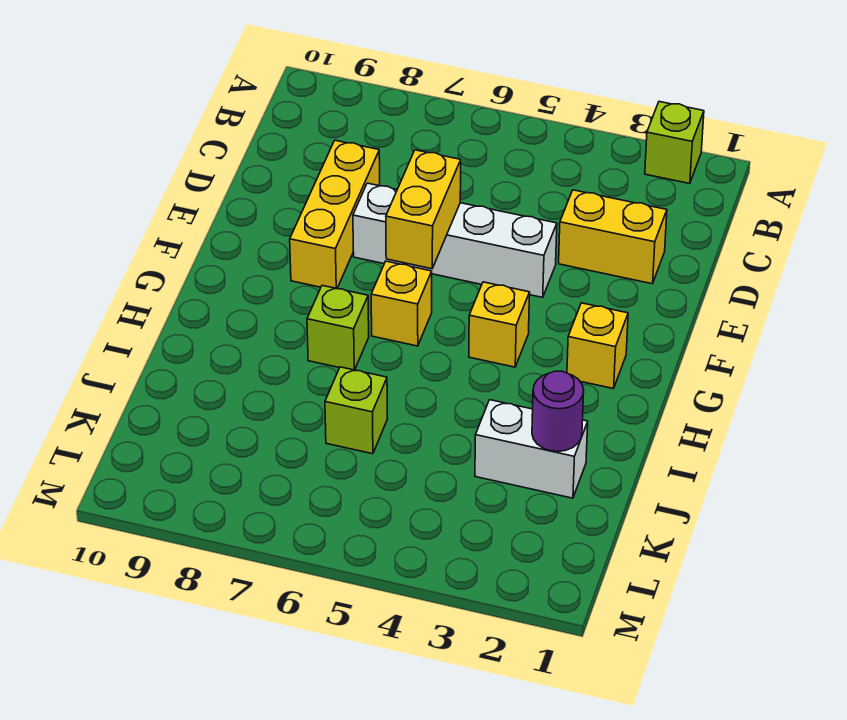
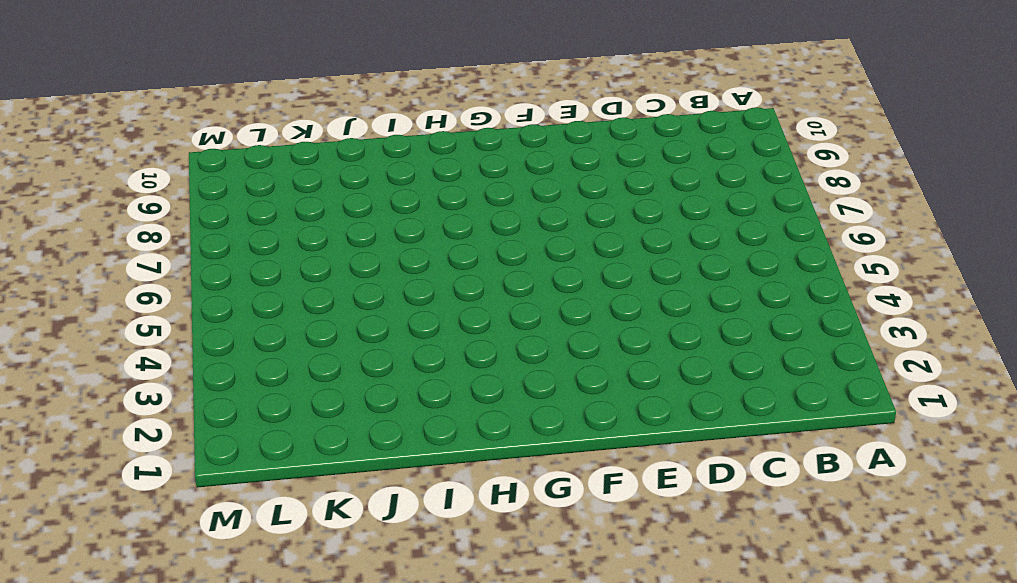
none -> lime brick A2 level 1
none -> yellow brick D2:D3 level 1
none -> yellow brick D8:F8 level 1

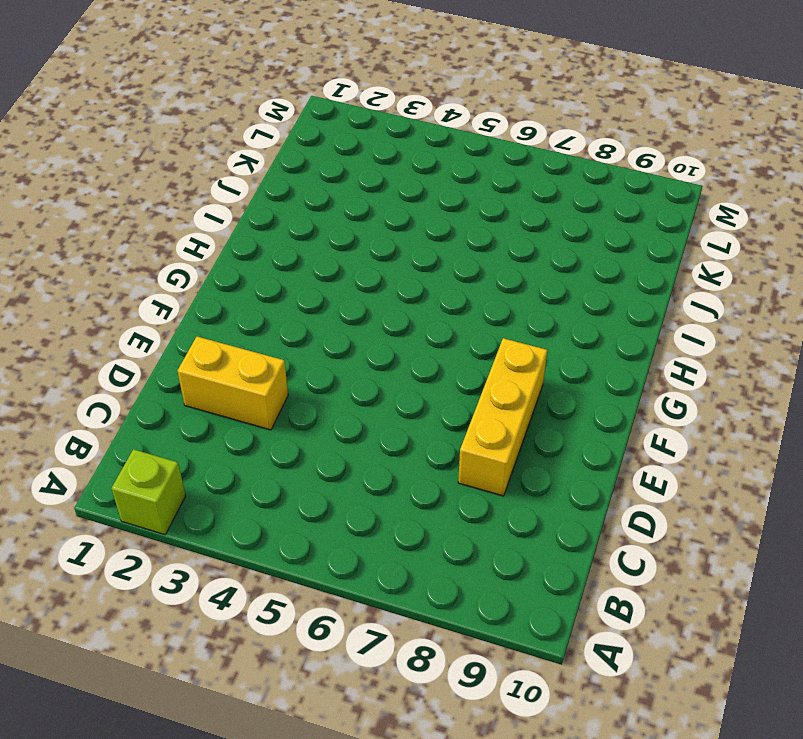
none -> white brick E4:E7 level 1
none -> yellow brick G2 level 1
none -> yellow brick G4 level 1

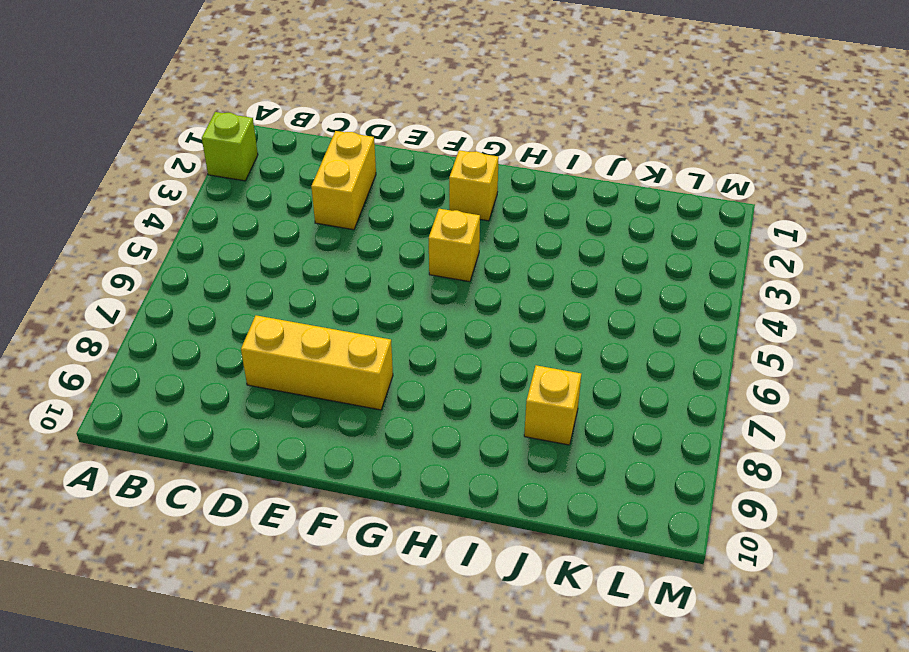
yellow brick J8 level 1 -> yellow brick G6 level 1
none -> white brick E4:E7 level 1
none -> lime brick H7 level 1
none -> white brick J2:J3 level 1

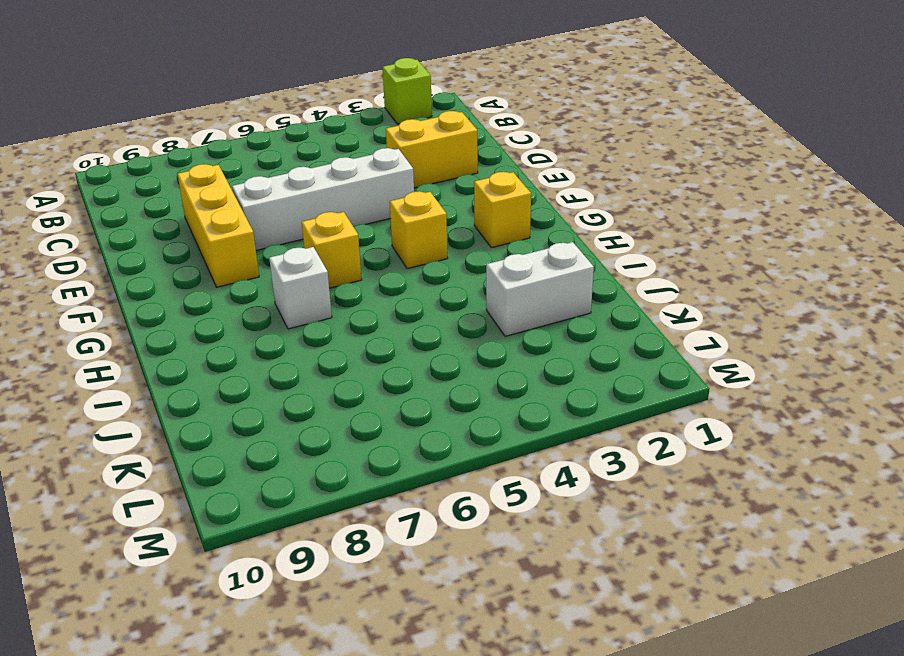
white brick H7 level 1 -> lime brick H7 level 1
none -> lime brick J6 level 1
none -> yellow brick E6:F6 level 2
none -> purple round brick J2 level 2

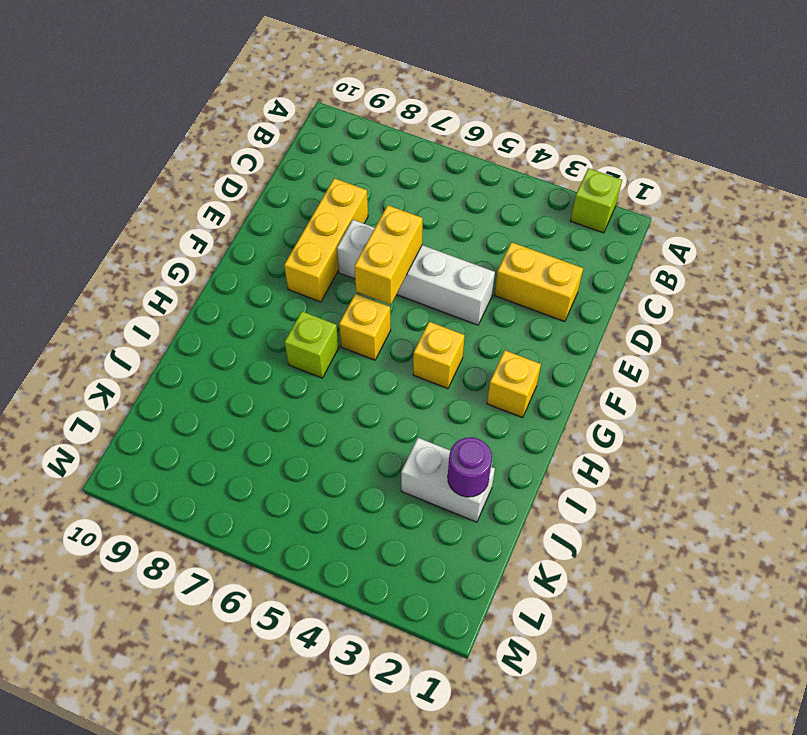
none -> lime brick J6 level 1

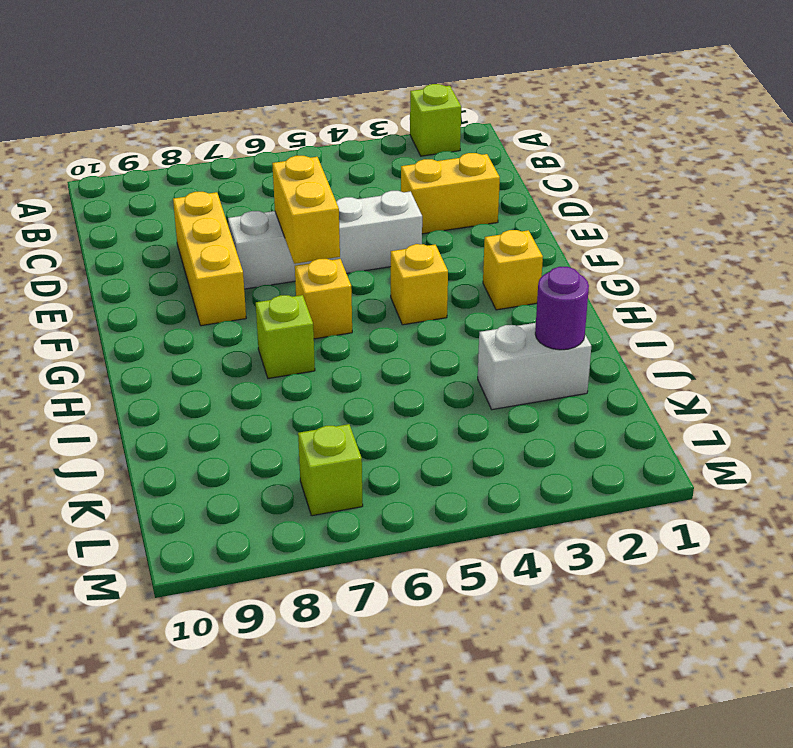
lime brick L7 level 1 -> lime brick J6 level 1

